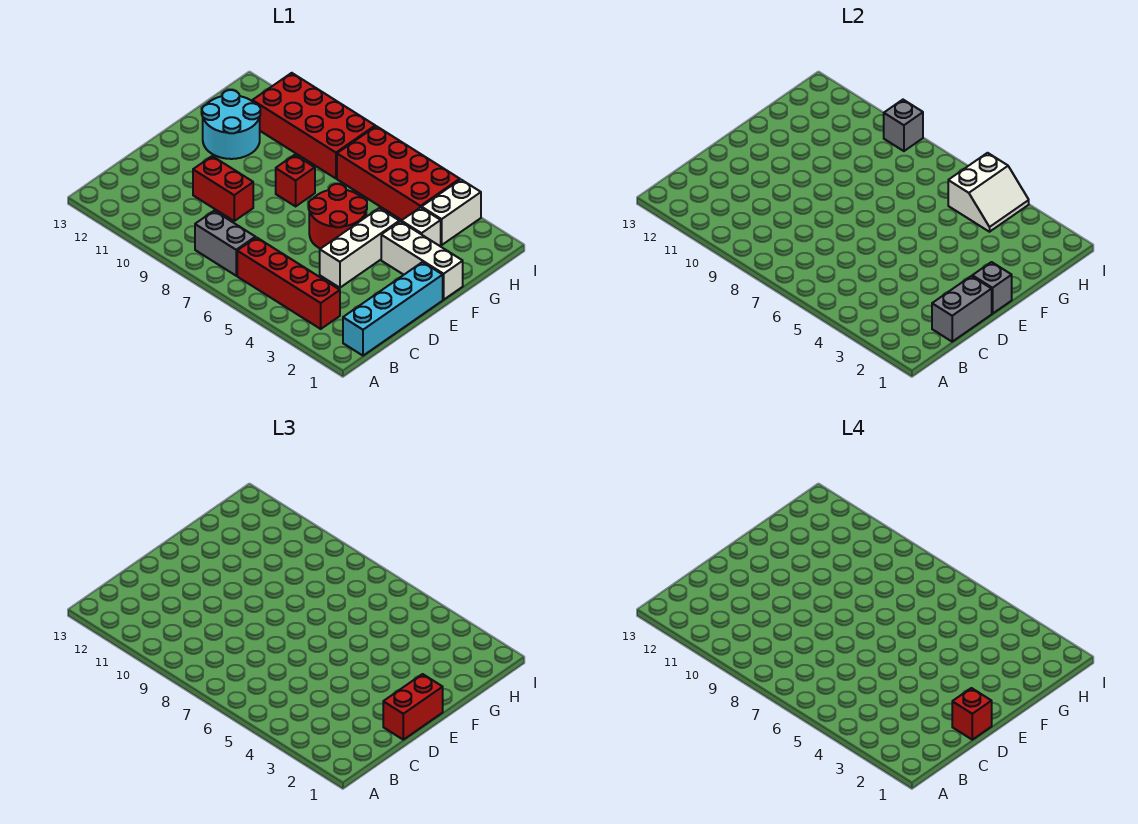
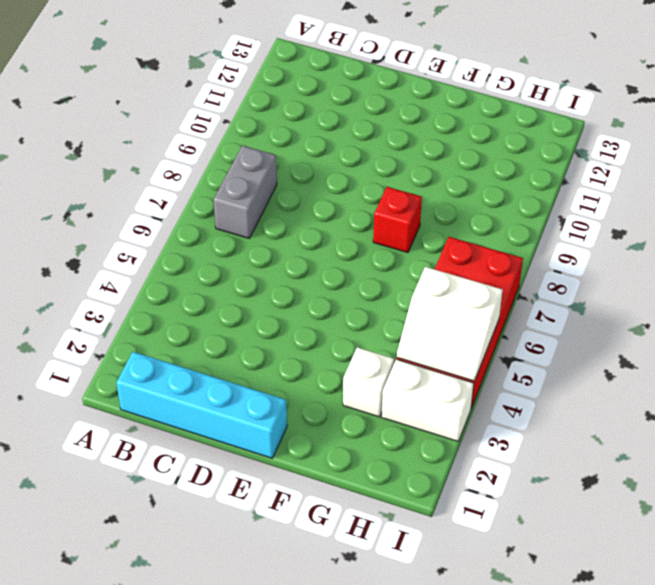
none -> red brick B3:B6 level 1
none -> white brick D4:F4 level 1
none -> red brick D9:D10 level 1

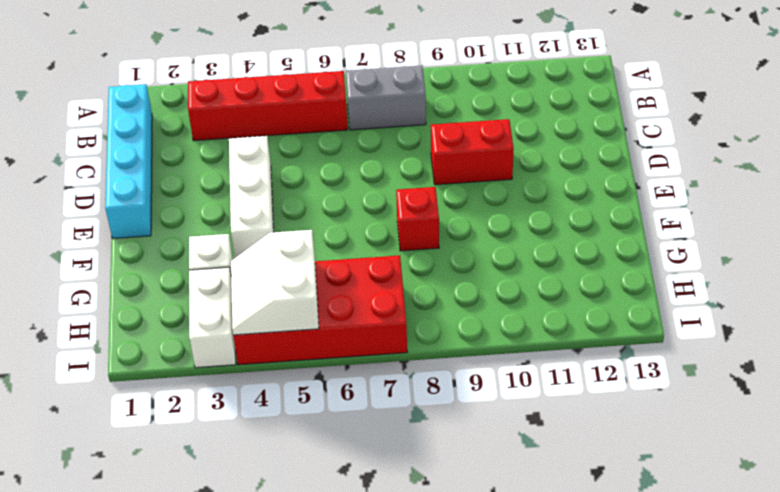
none -> red round brick E5:F6 level 1
none -> white brick F1:F3 level 1
none -> cyan round brick F11:G12 level 1

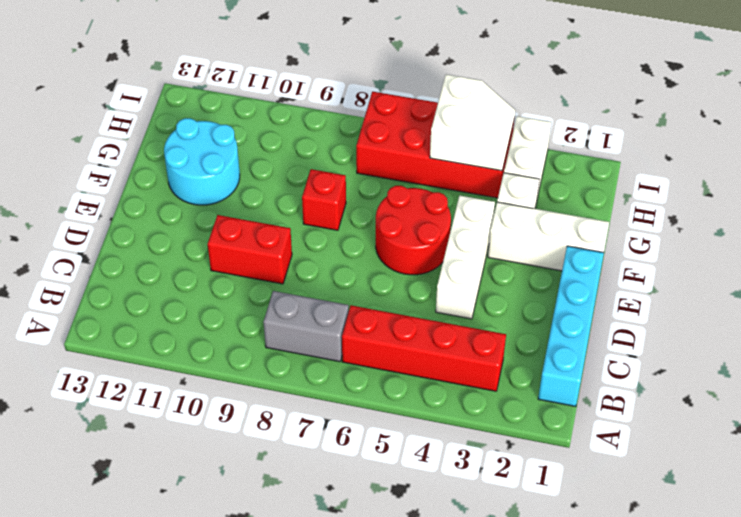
none -> red brick H8:I11 level 1
none -> grey brick C1:D1 level 2
none -> grey brick E1 level 2

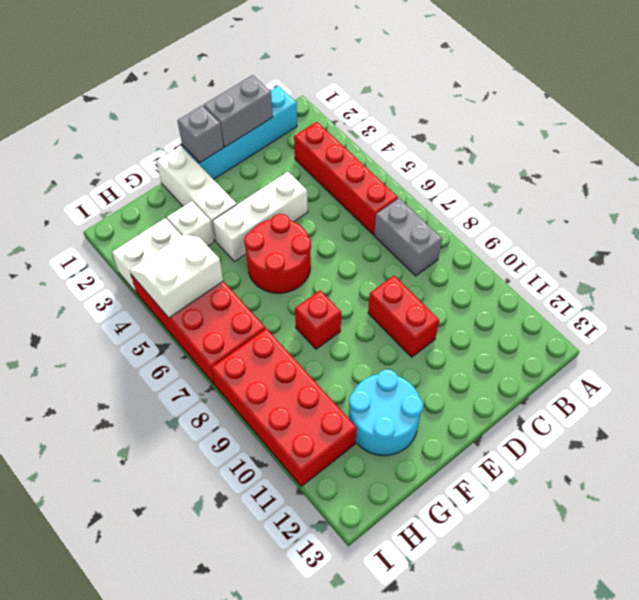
none -> grey brick I9 level 2
none -> red brick D1:E1 level 3
none -> red brick D1 level 4

